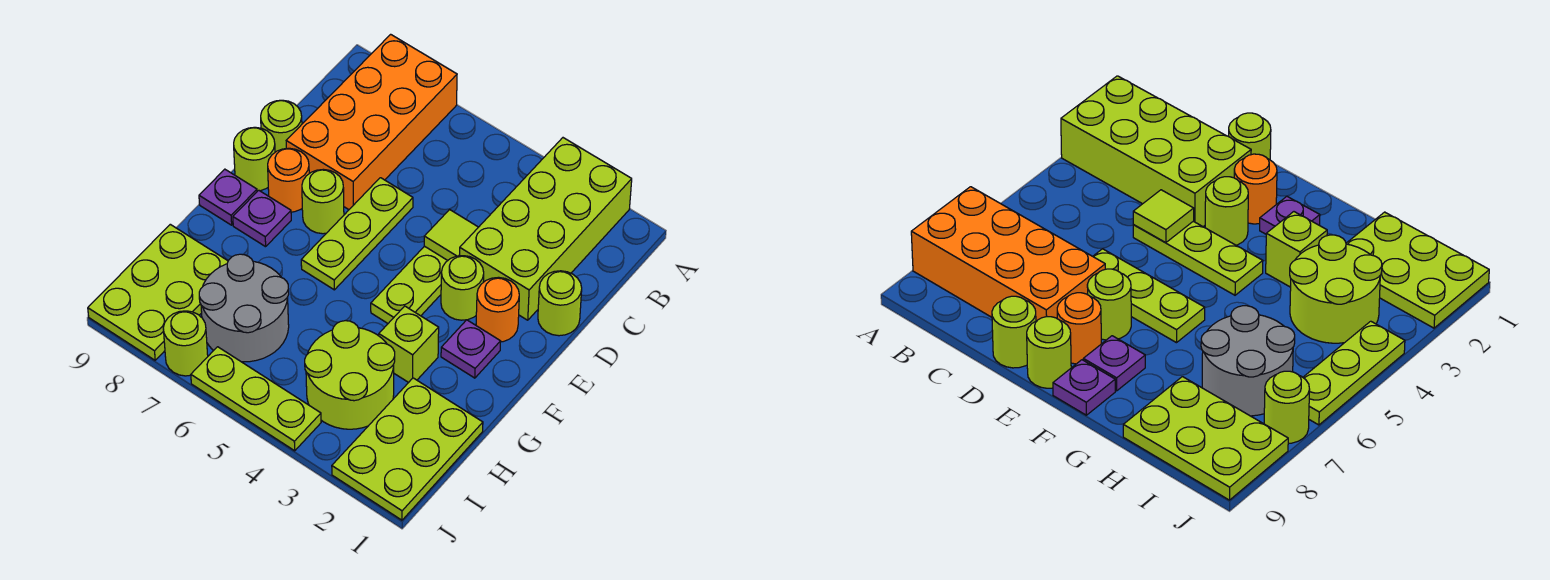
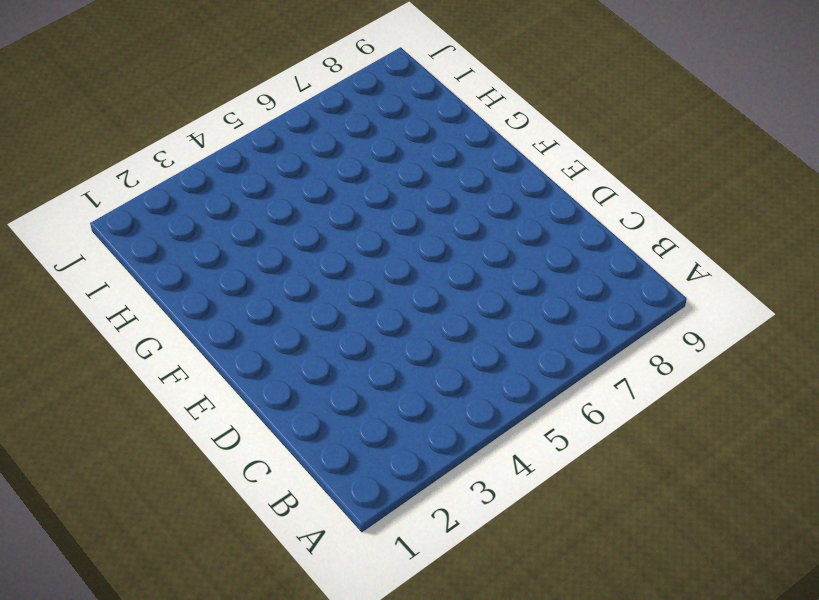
none -> lime brick A2:D3 level 1
none -> orange brick A7:D8 level 1
none -> lime round brick D1 level 1

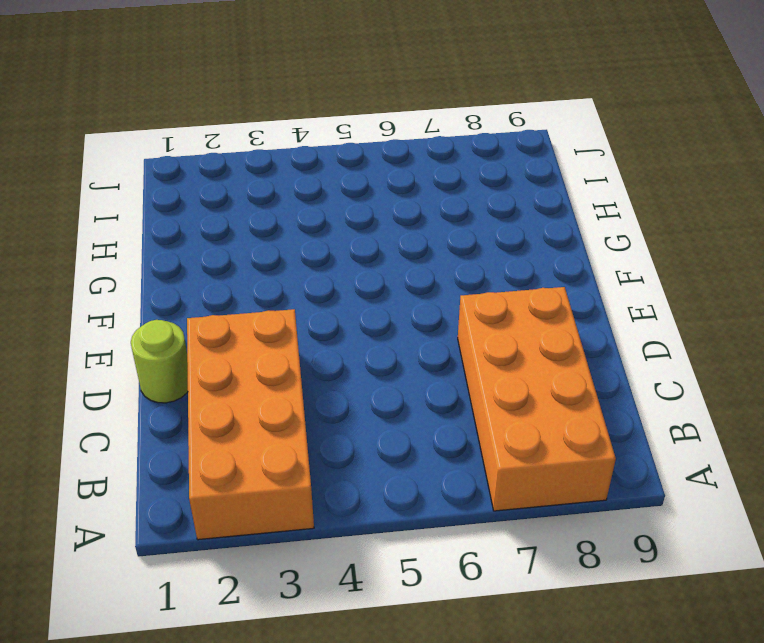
orange brick A2:D3 level 1 -> lime brick A2:D3 level 1
none -> lime plate D4:F4 level 1
none -> lime plate D6:F6 level 1
none -> lime round brick D9 level 1

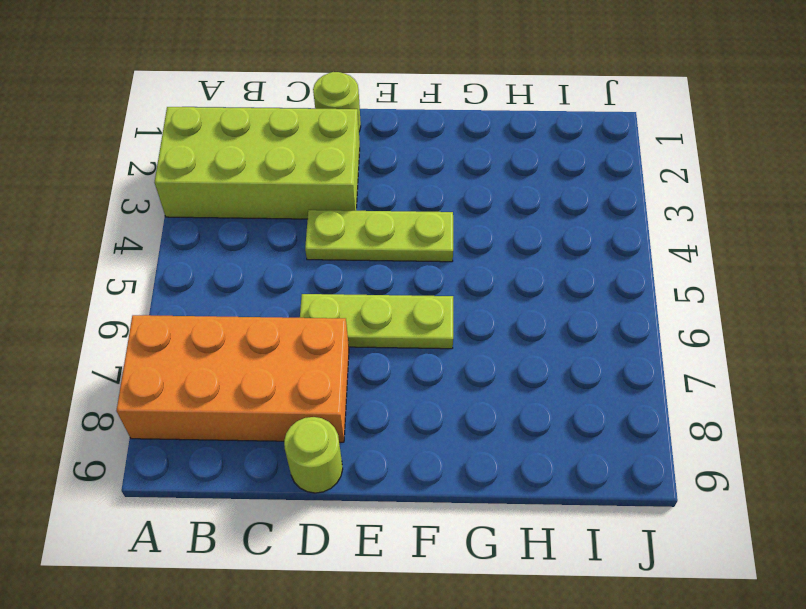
none -> orange round brick E2 level 1
none -> lime round brick E3 level 1
none -> lime round brick E7 level 1

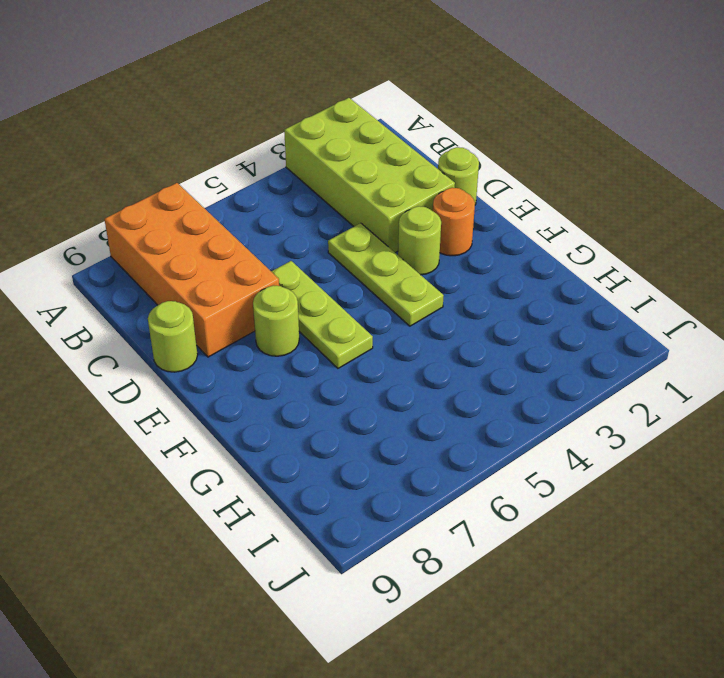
none -> orange round brick E8 level 1
none -> lime round brick E9 level 1
none -> purple plate F2 level 1

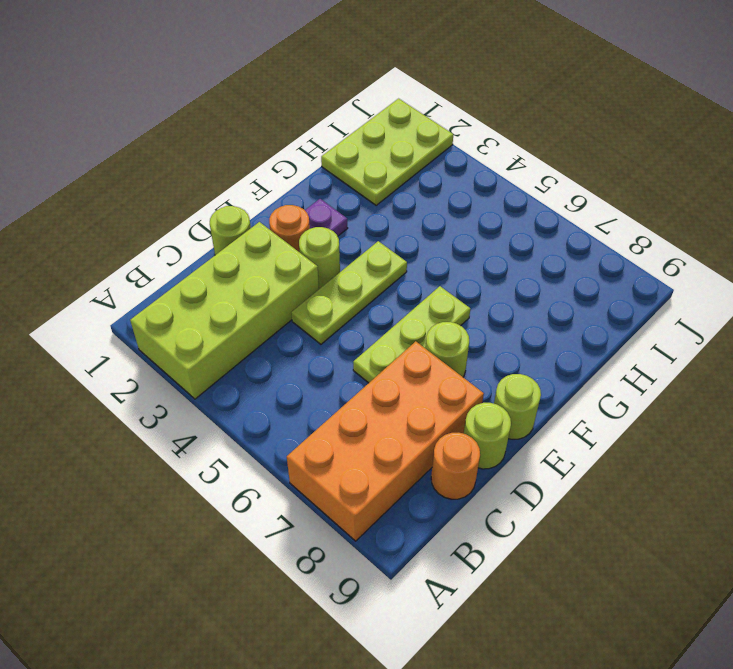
orange round brick C9 level 1 -> orange round brick E8 level 1
none -> purple plate F8 level 1
none -> purple plate F9 level 1
none -> lime brick G3 level 1

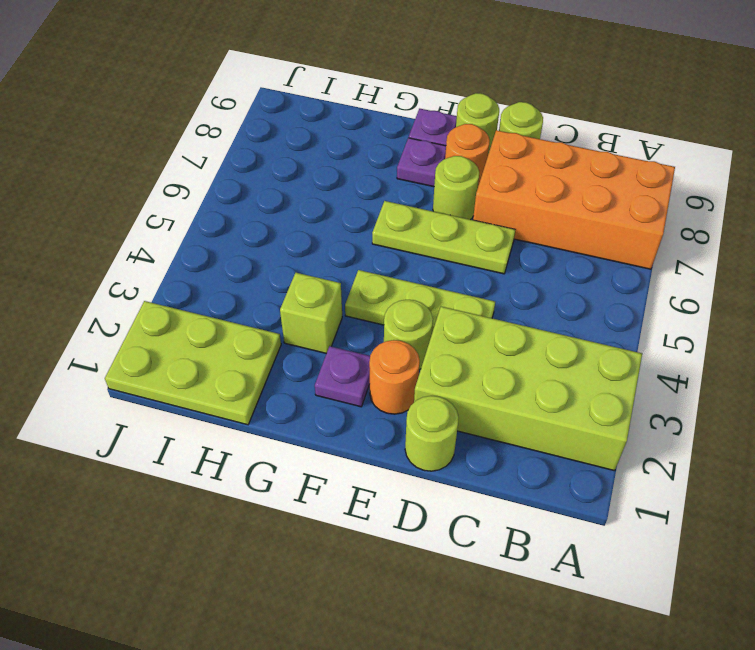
none -> lime round brick H3:I4 level 1
none -> grey round brick H6:I7 level 1
none -> lime plate H8:J9 level 1

